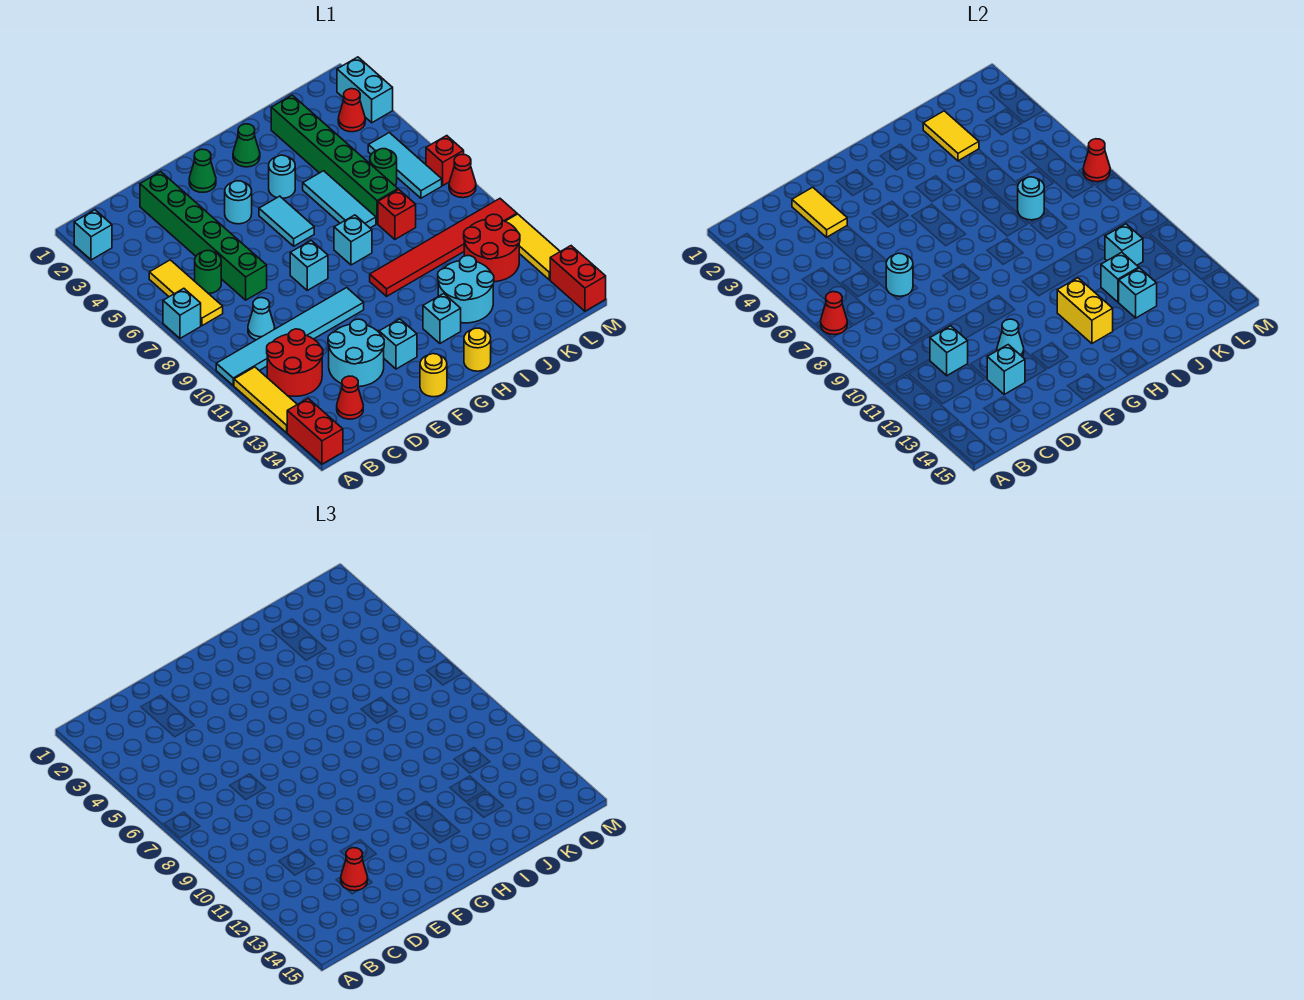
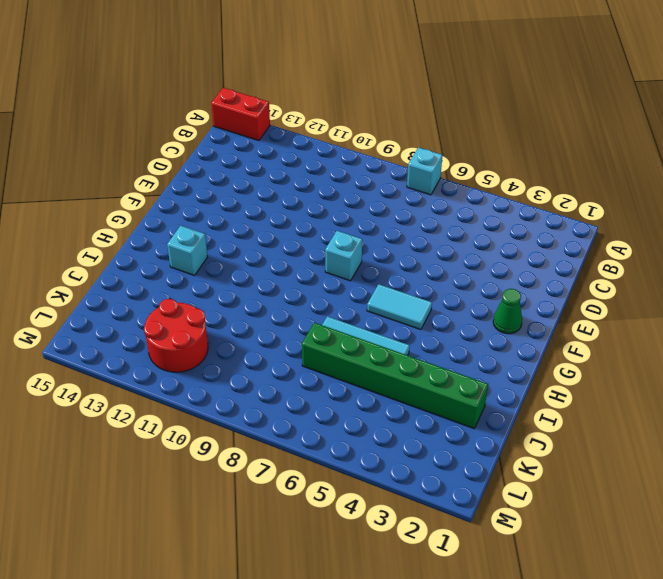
none -> cyan brick A2 level 1
none -> cyan tile A10:F10 level 1
none -> yellow tile A11:A13 level 1
none -> yellow tile B5:B7 level 1

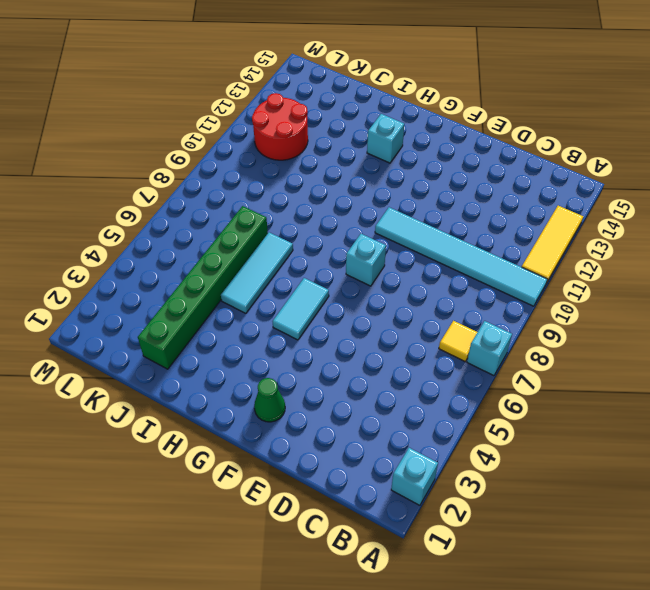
yellow tile B7 level 1 -> yellow tile B5:B7 level 1
none -> red brick A14:A15 level 1
none -> red round brick B11:C12 level 1
none -> green round brick C6 level 1
none -> cyan cone C9 level 1

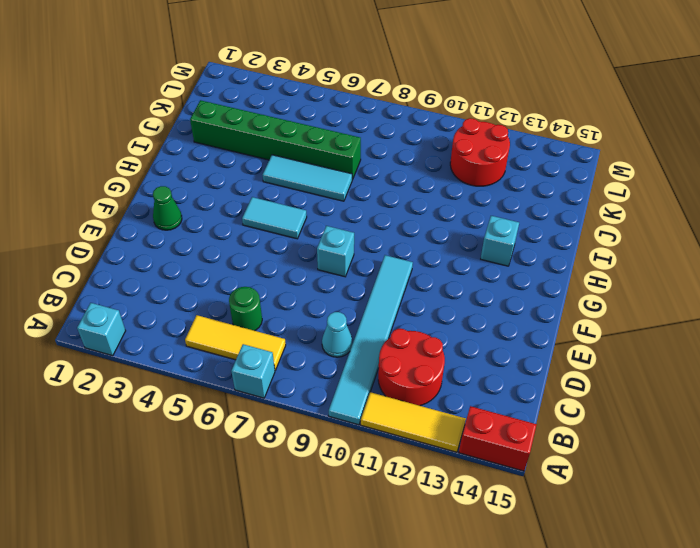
none -> red cone C14 level 1
none -> green brick D2:D7 level 1
none -> cyan round brick D12:E13 level 1
none -> cyan round brick F4 level 1

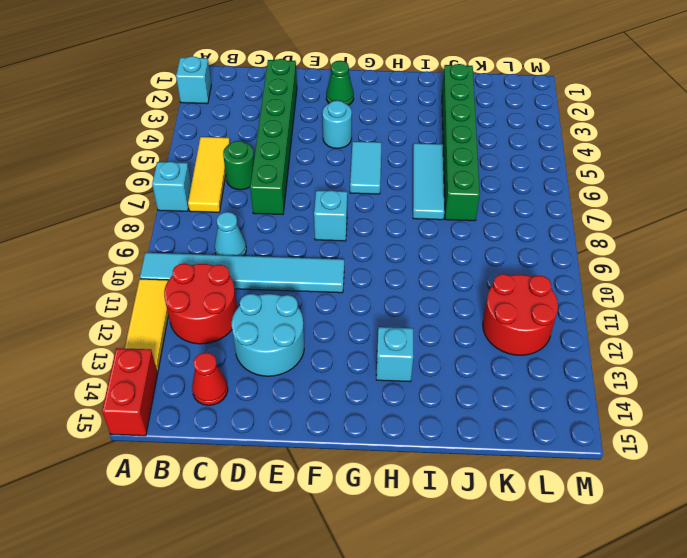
none -> cyan brick F13 level 1
none -> yellow round brick F15 level 1
none -> green cone H2 level 1
none -> cyan round brick H4 level 1

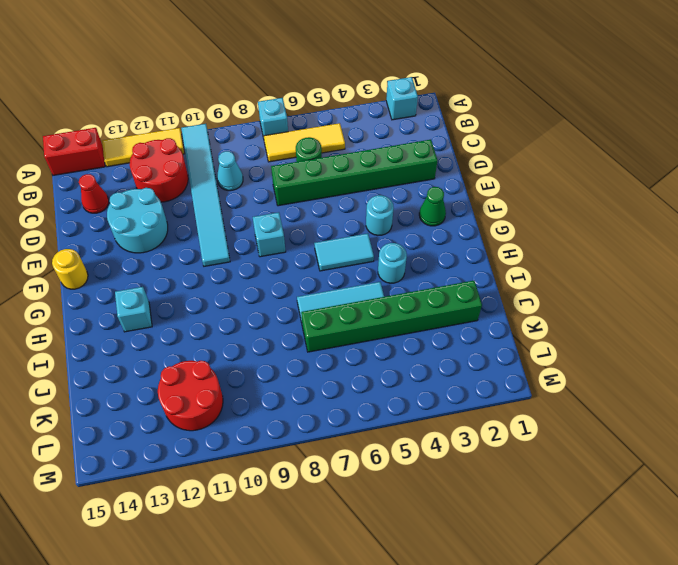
none -> cyan brick F13 level 1
none -> green cone H2 level 1
none -> cyan brick H8 level 1
none -> red tile H10:M10 level 1

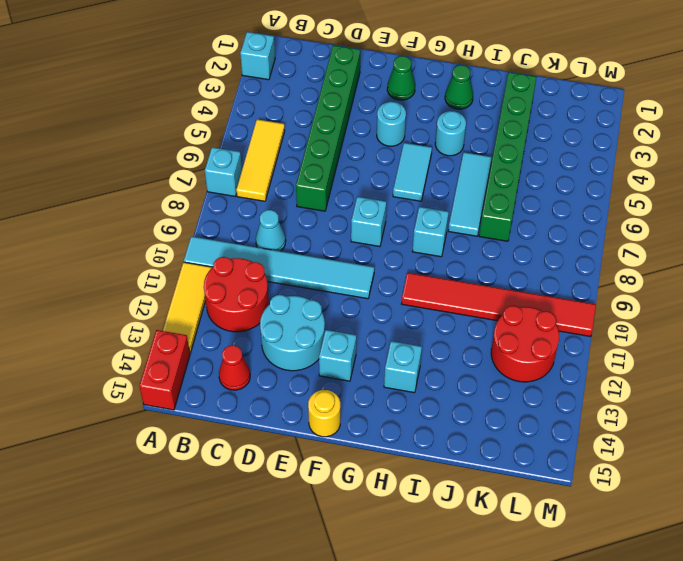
none -> green round brick C6 level 1
none -> yellow round brick H15 level 1
none -> cyan round brick I12:J13 level 1
none -> red brick J8 level 1

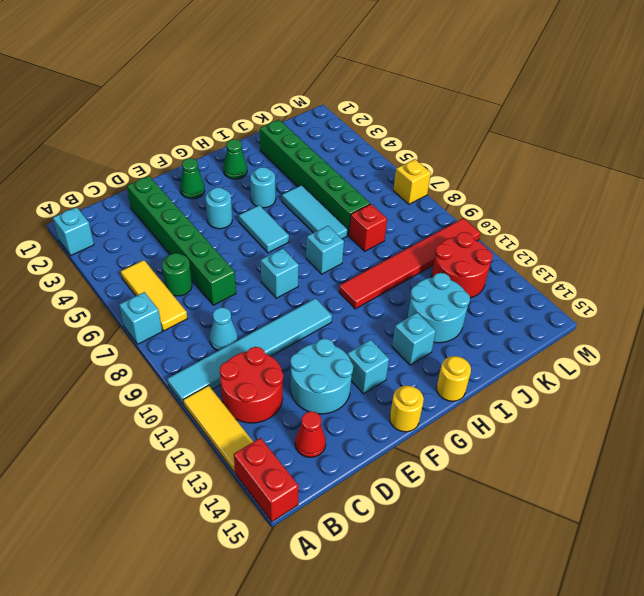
yellow brick M7 level 1 -> red brick M7 level 1
none -> green round brick K6 level 1
none -> red cone L3 level 1
none -> cyan tile L5:L7 level 1
none -> cyan brick M2:M3 level 1

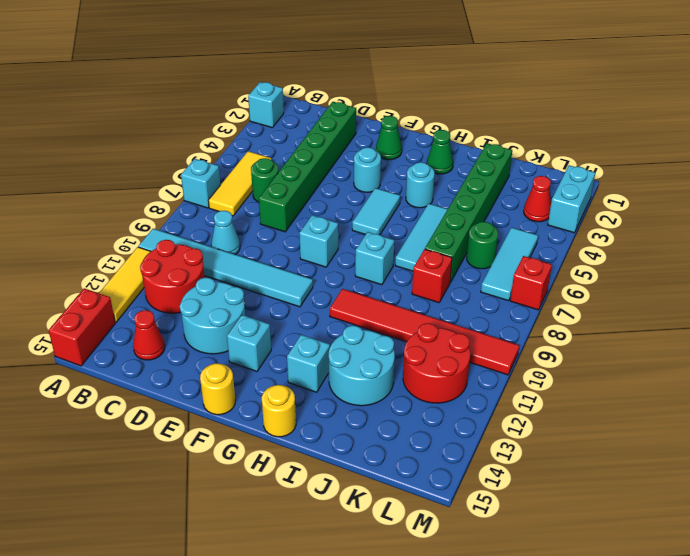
none -> red cone M8 level 1
none -> yellow tile M11:M13 level 1
none -> red brick M14:M15 level 1
none -> red cone A7 level 2

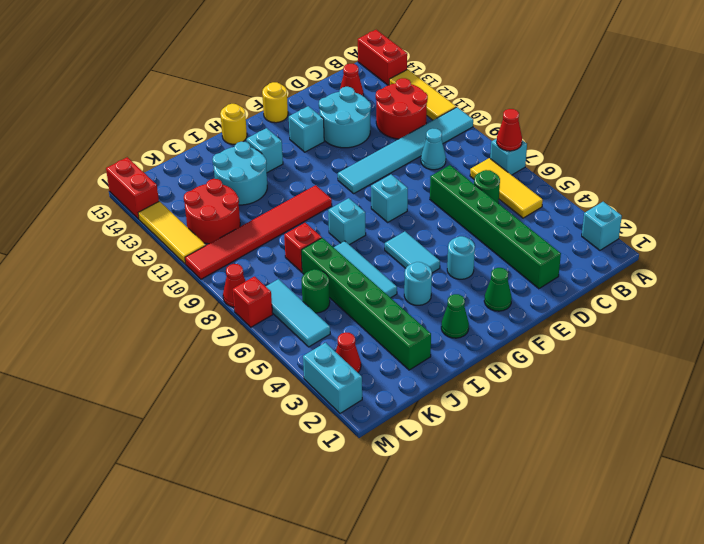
none -> cyan brick C11 level 2
none -> yellow tile D2:D3 level 2
none -> cyan round brick D7 level 2
none -> cyan brick D13 level 2

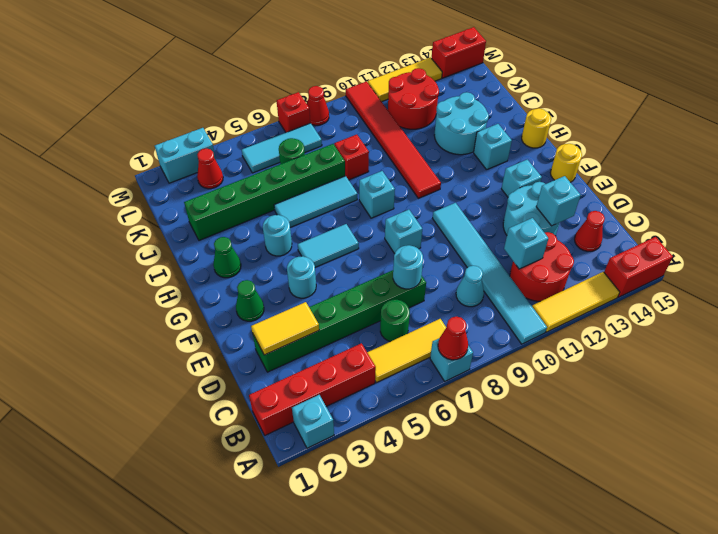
red brick B1:B4 level 1 -> none
none -> cyan cone E12 level 2
none -> yellow brick H12:H13 level 2
none -> yellow tile J2:J3 level 2
none -> cyan round brick J7 level 2

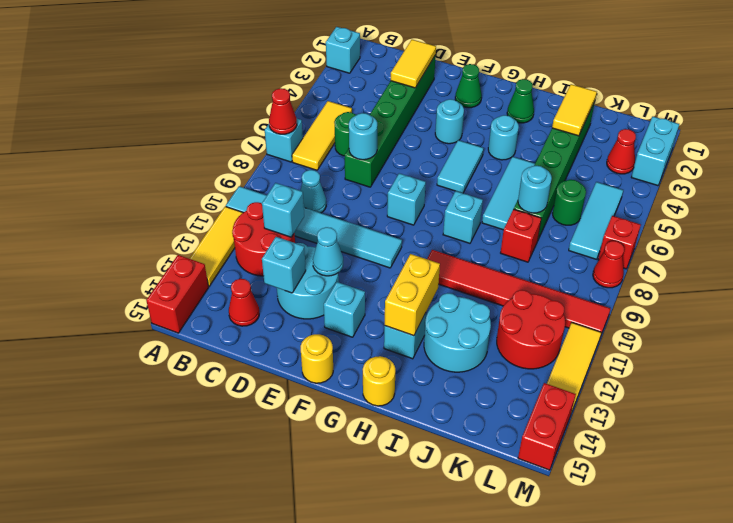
none -> cyan brick J12 level 2
none -> cyan brick J13 level 2
none -> cyan brick K11 level 2
none -> red cone M7 level 2

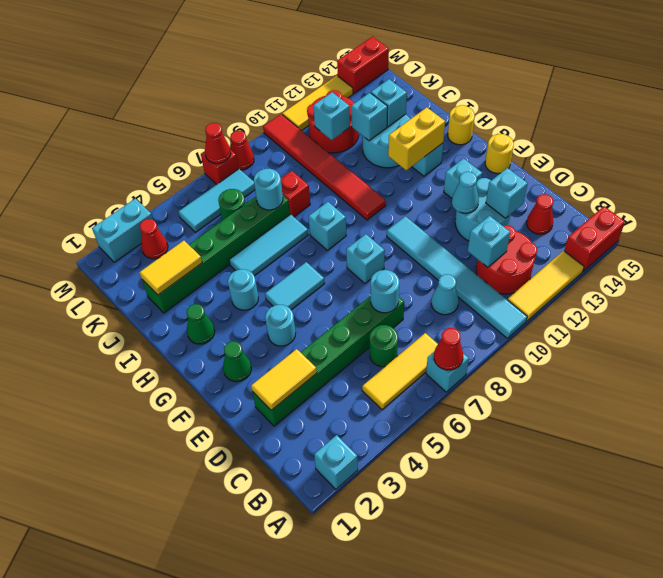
none -> red cone D13 level 3

